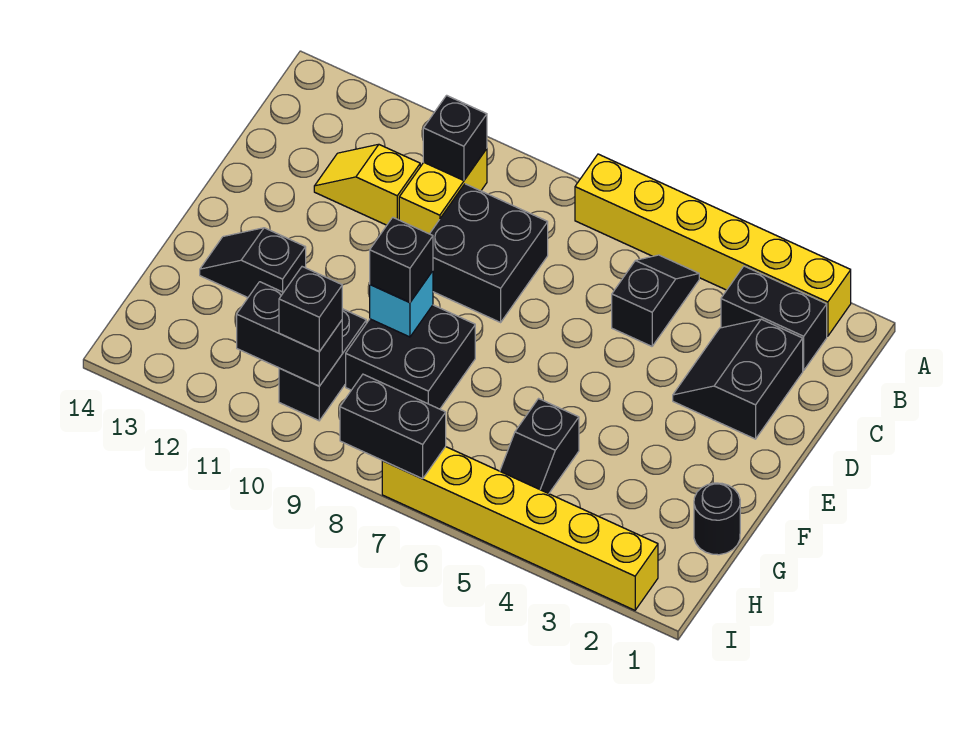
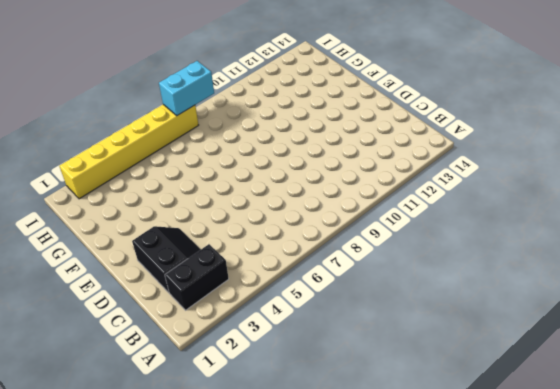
cyan brick I7:I8 level 2 -> black brick I7:I8 level 2
none -> yellow brick A2:A7 level 1
none -> black slope B5:C5 level 1 top C
none -> yellow brick B10:C10 level 1

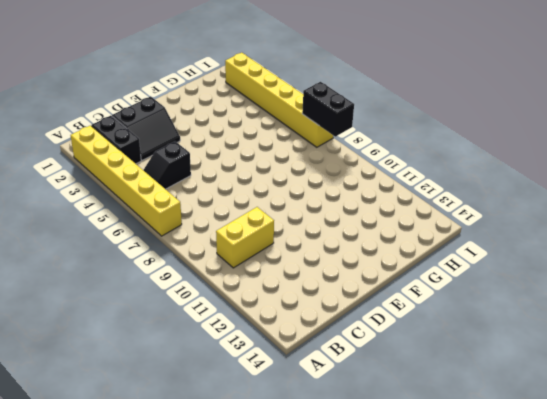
none -> black brick C8:D9 level 1
none -> yellow slope C11:C12 level 1 top 11
none -> black brick F8:G9 level 1

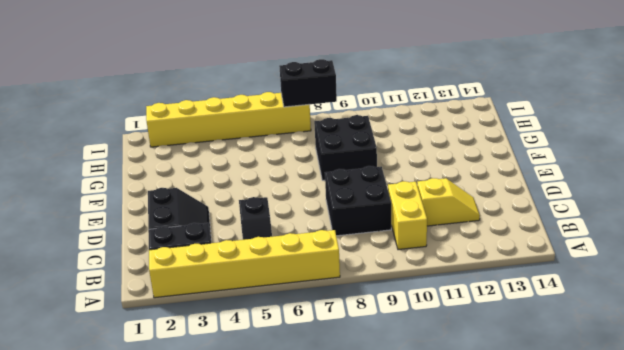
none -> black slope F12:F13 level 1 top 12
none -> black round brick G1 level 1
none -> black slope G5:H5 level 1 top G

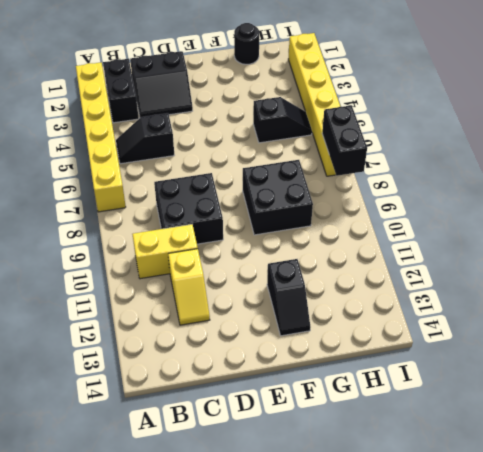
none -> black brick G10:H10 level 1
none -> black brick B10 level 2
none -> cyan brick F9 level 2

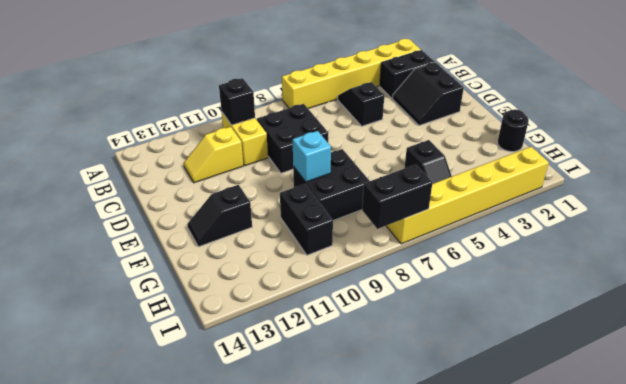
none -> black brick H10:H11 level 2
none -> black brick F9 level 3
none -> black brick H10 level 3

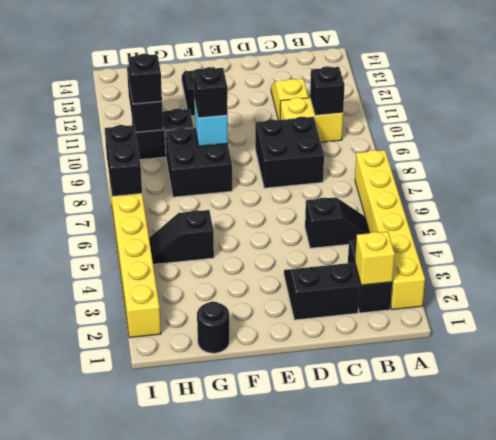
yellow brick B2 level 2 -> none

